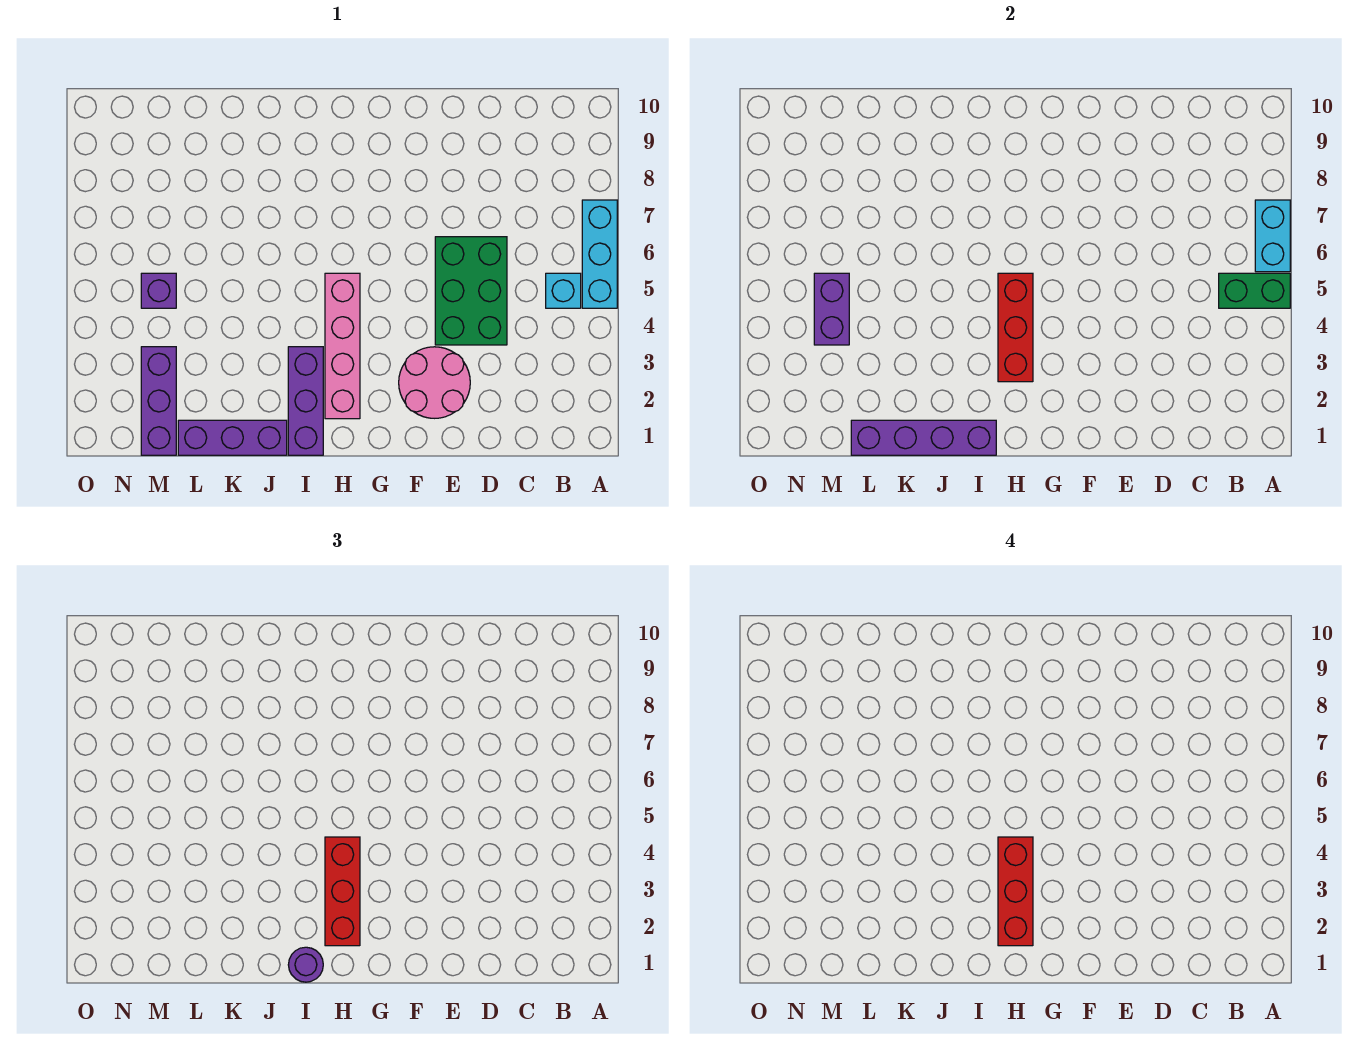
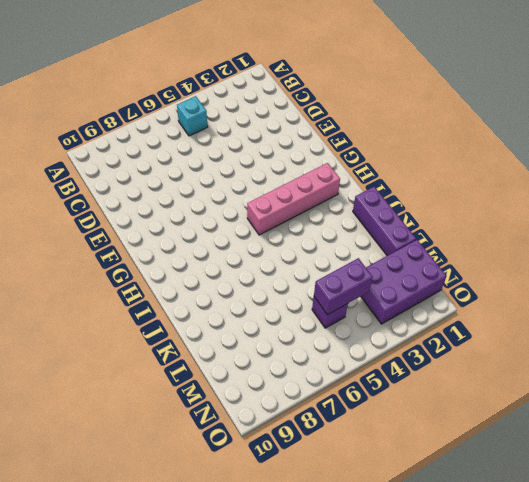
purple brick M1:N3 level 1 -> purple brick M1:M3 level 1
none -> cyan brick A5:A7 level 1
none -> green brick D4:E6 level 1
none -> pink round brick E2:F3 level 1

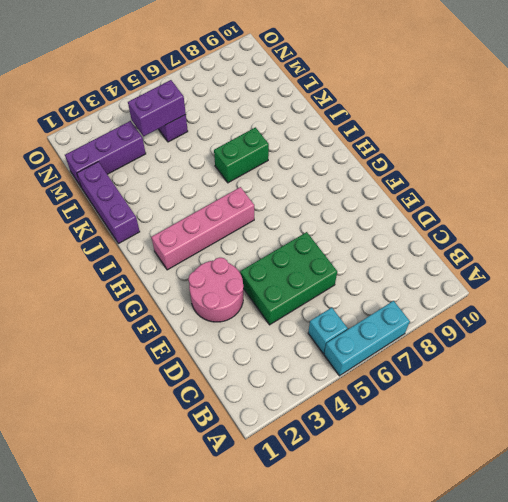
green brick J6:J7 level 1 -> green brick A5:B5 level 2
none -> purple brick I1:I3 level 1
none -> cyan brick A6:A7 level 2
none -> red brick H3:H5 level 2

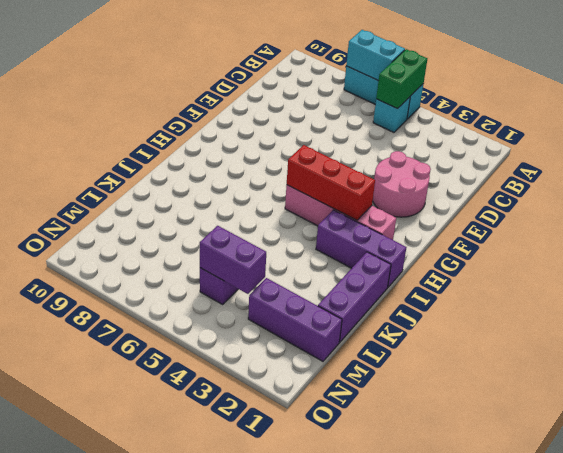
none -> green brick D4:E6 level 1
none -> purple brick I1:L1 level 2
none -> red brick H2:H4 level 3

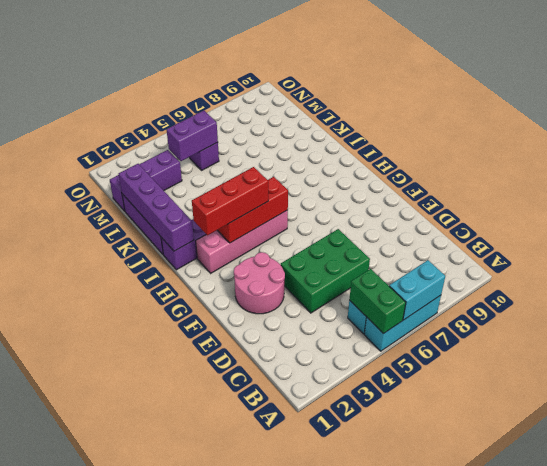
none -> purple round brick I1 level 3
none -> red brick H2:H4 level 4

